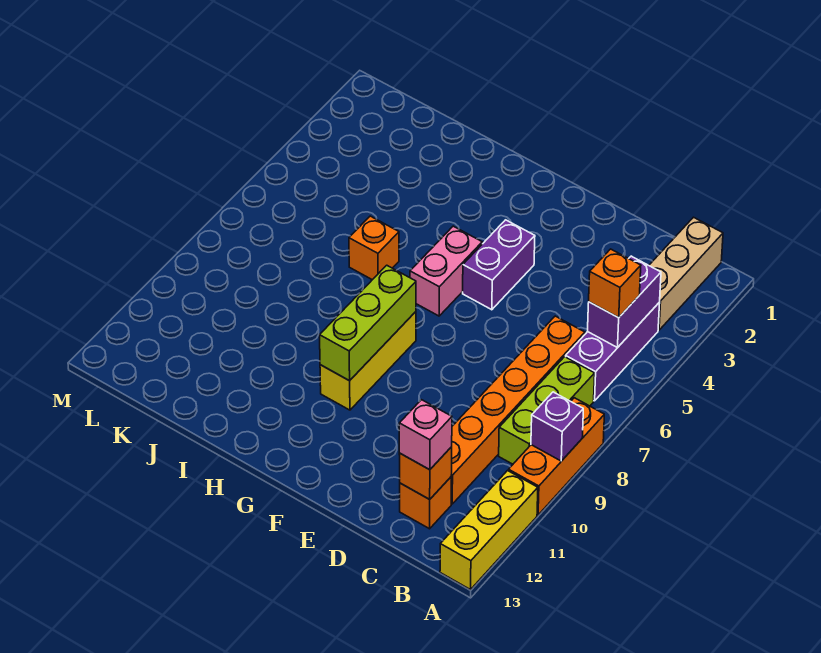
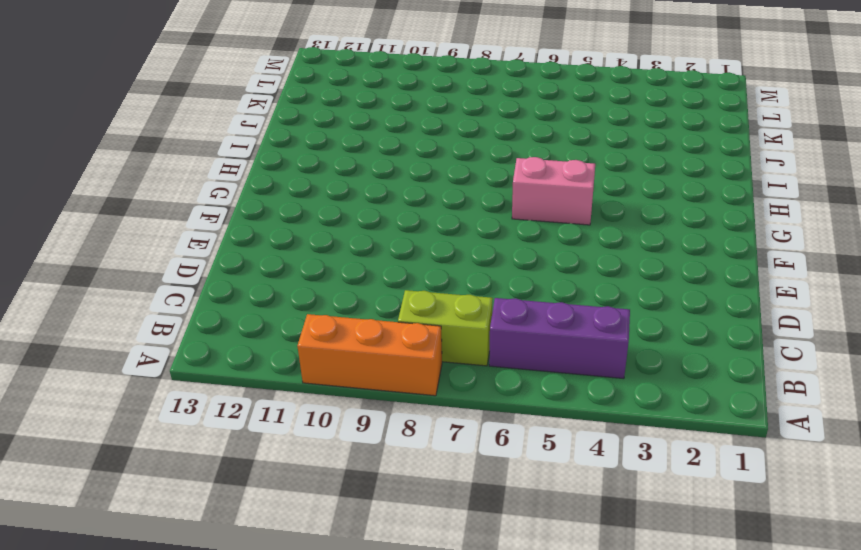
lime brick B7:B8 level 1 -> lime brick B7:B9 level 1
none -> yellow brick A11:A13 level 1
none -> tan brick B1:B3 level 1
none -> orange brick C6:C11 level 1

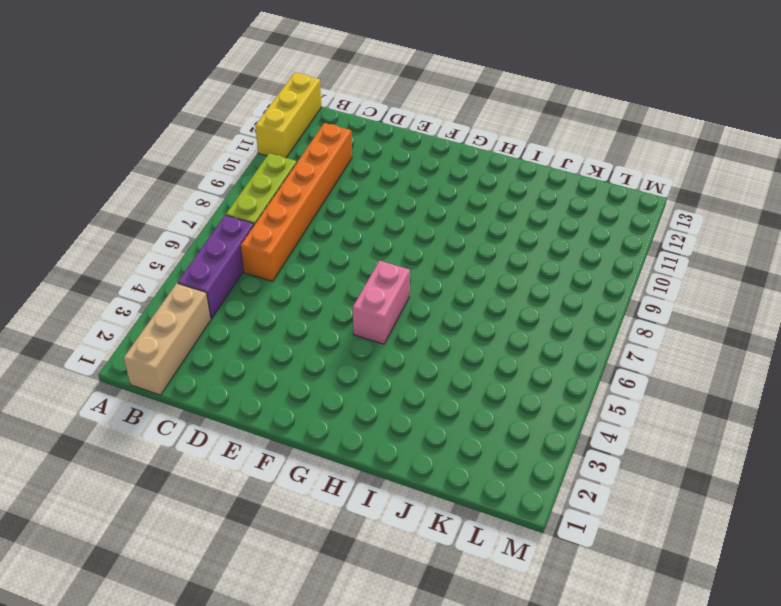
none -> orange brick A8:A10 level 1
none -> orange brick C12 level 1
none -> purple brick F4:F5 level 1

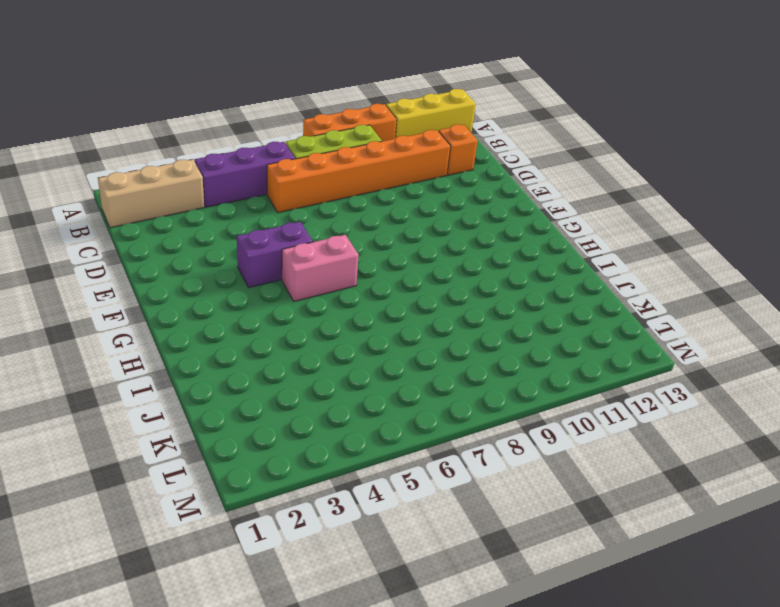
none -> yellow brick G8:G10 level 1
none -> orange brick I6 level 1
none -> purple brick A9 level 2

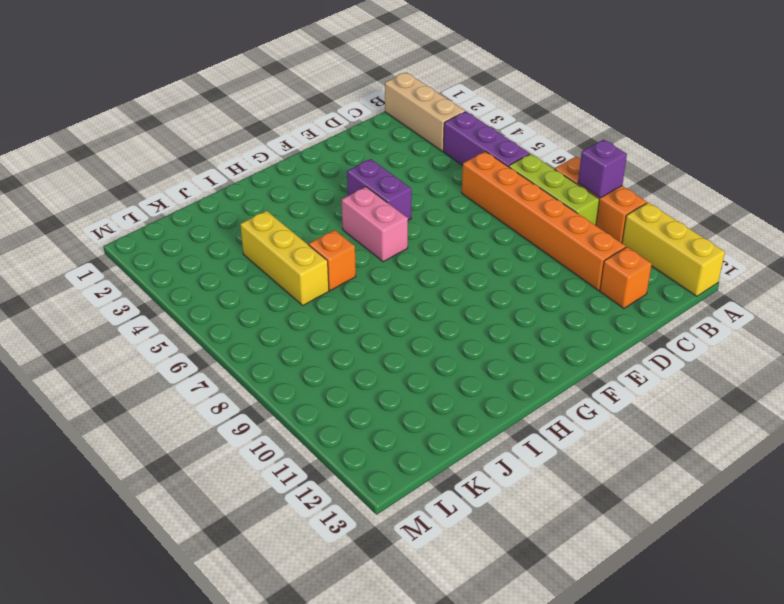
yellow brick J4:J6 level 1 -> yellow brick G8:G10 level 1
none -> purple brick B4:B5 level 2
none -> orange brick C12 level 2
none -> lime brick G8:G10 level 2

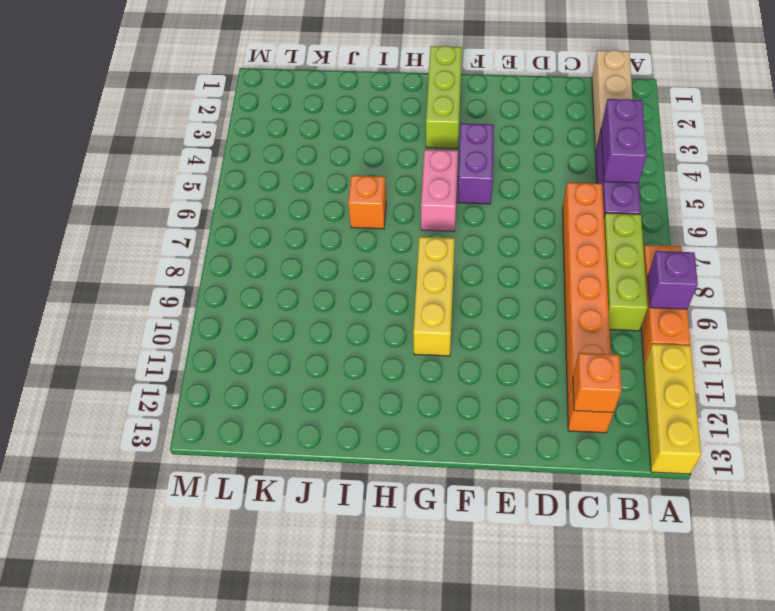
lime brick G1:G3 level 1 -> lime brick G8:G10 level 2
none -> orange brick B5 level 3
none -> pink brick C12 level 3

